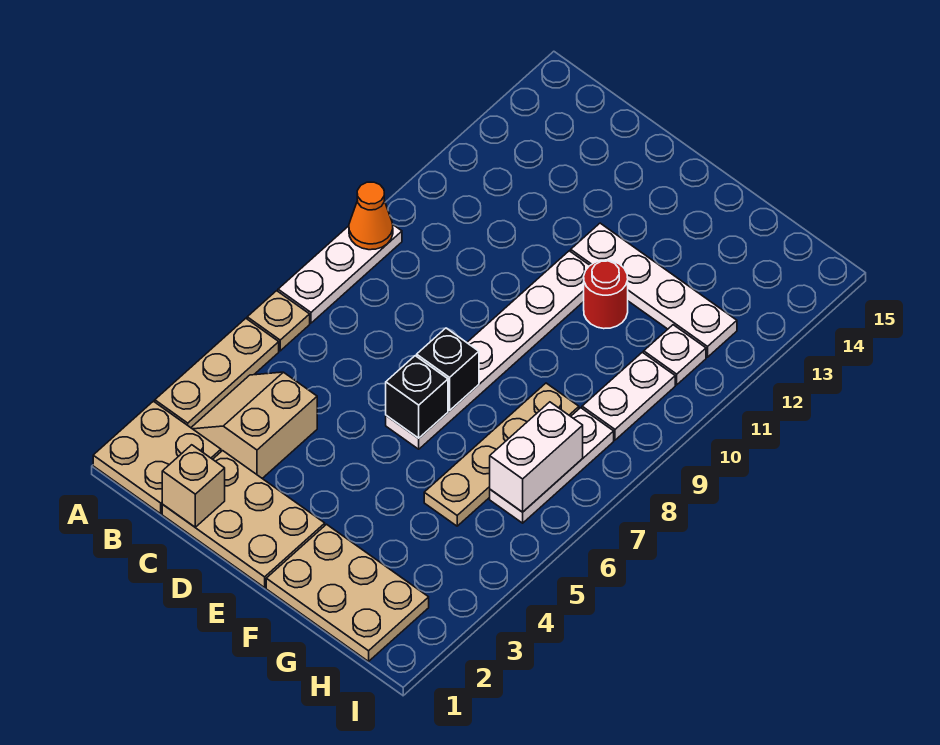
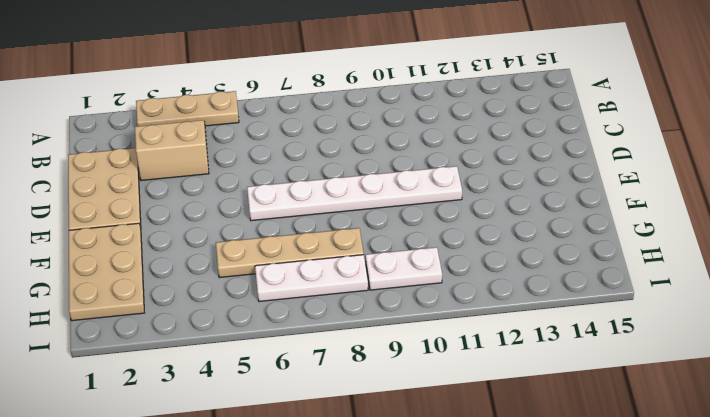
none -> tan plate A1:B2 level 1
none -> tan plate A6 level 1
none -> white plate A7:A9 level 1

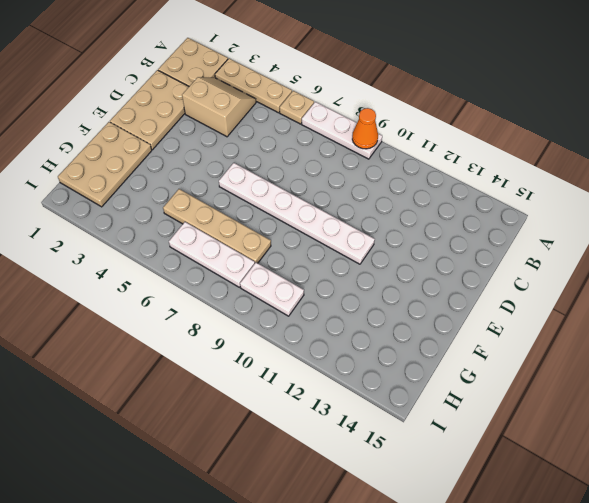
none -> white plate E12:H12 level 1
none -> red round brick F11 level 1
none -> white plate H11 level 1

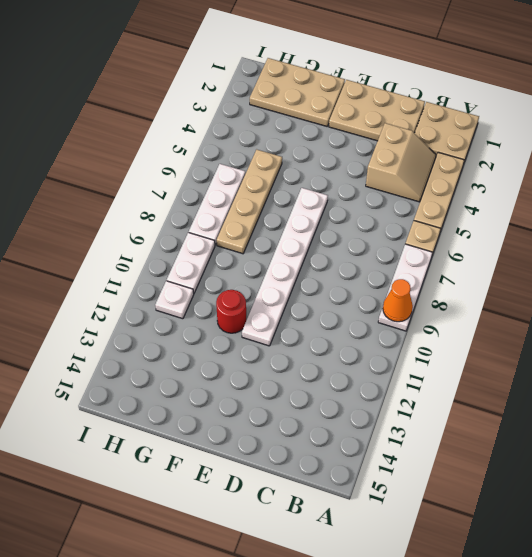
none -> white plate E12:H12 level 1
none -> tan brick C1 level 2
none -> black brick E6 level 2

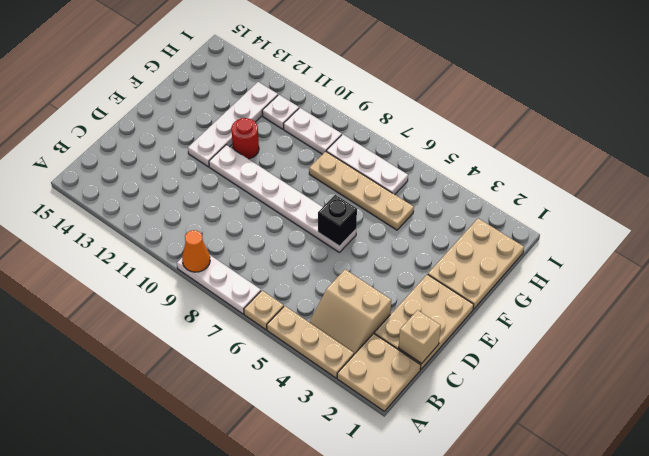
none -> black brick E7 level 2
none -> white brick H6:H7 level 2

